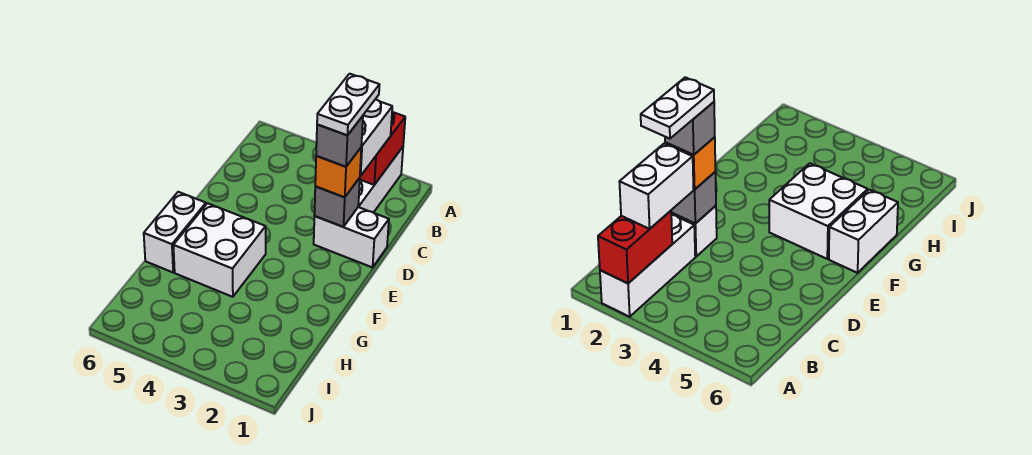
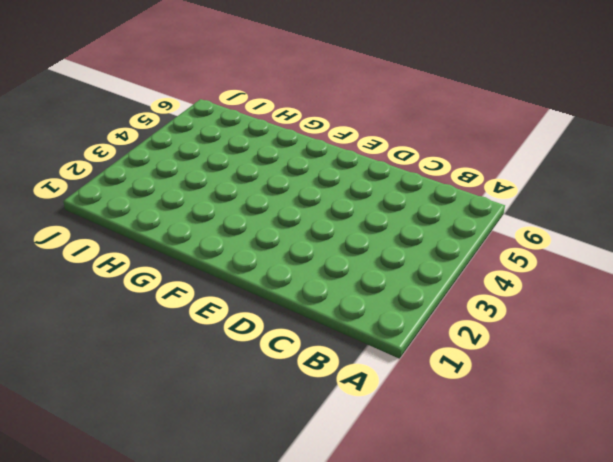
none -> white brick A2:C2 level 1
none -> white brick D1:D2 level 1

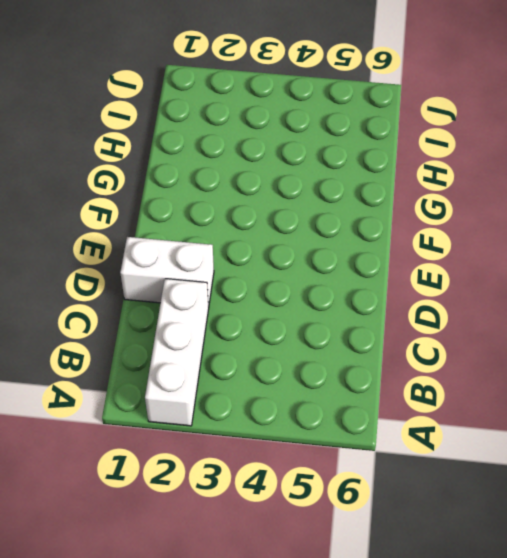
none -> white brick F4:G5 level 1
none -> white brick F6:G6 level 1

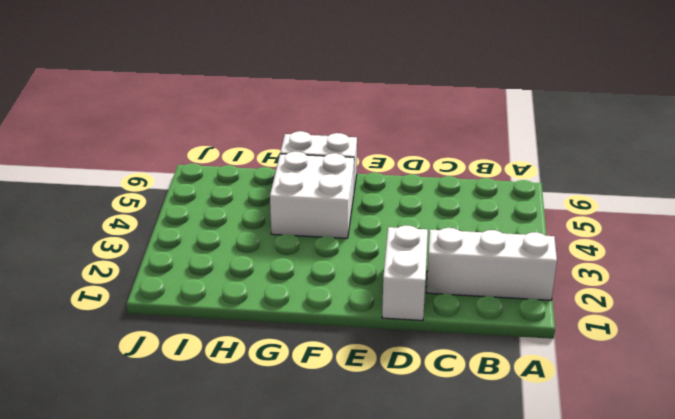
none -> red brick A2:B2 level 2
none -> grey brick D2 level 2

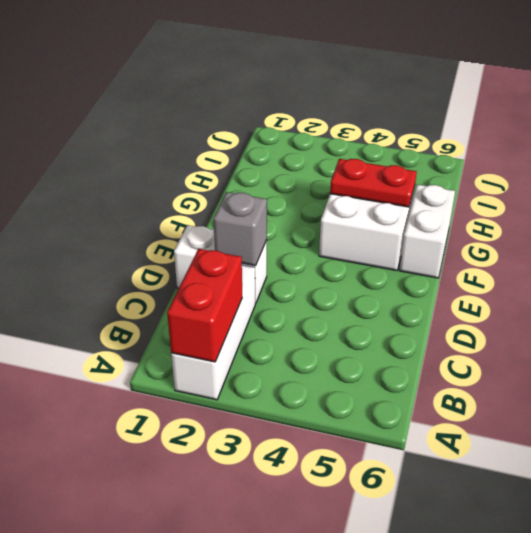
red plate G4:G5 level 2 -> none
none -> white brick B2:C2 level 3
none -> orange brick D2 level 3

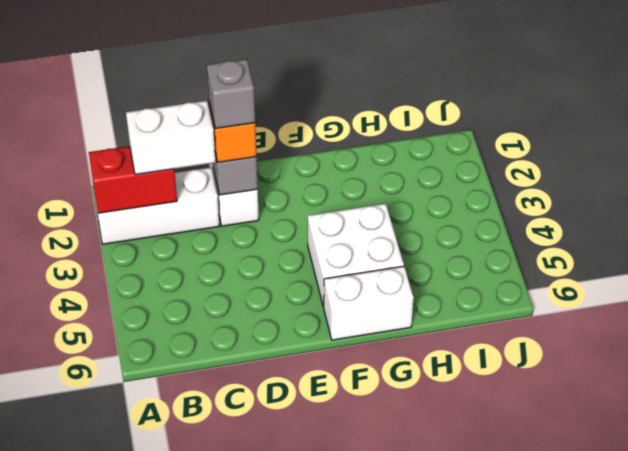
none -> white plate C2:D2 level 5

